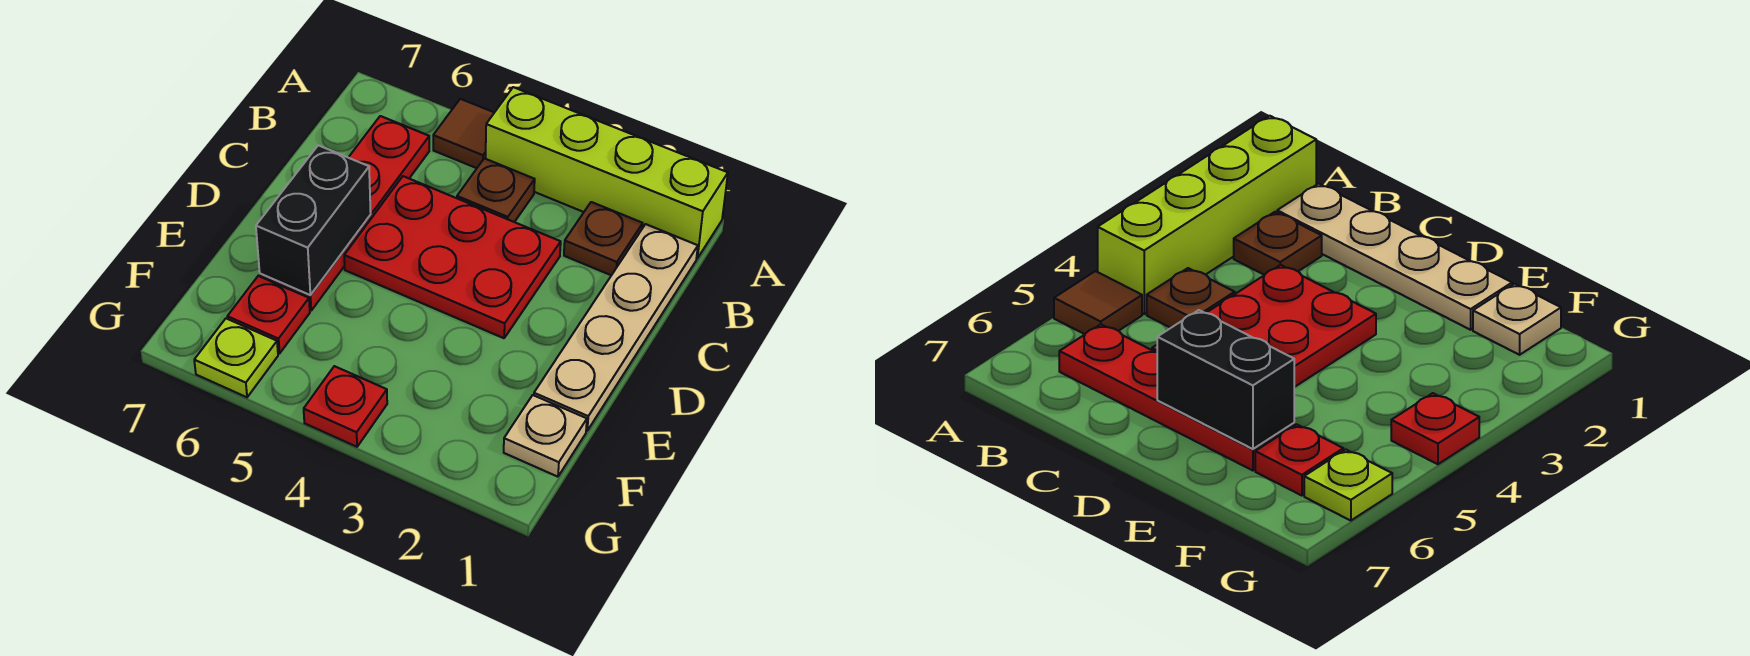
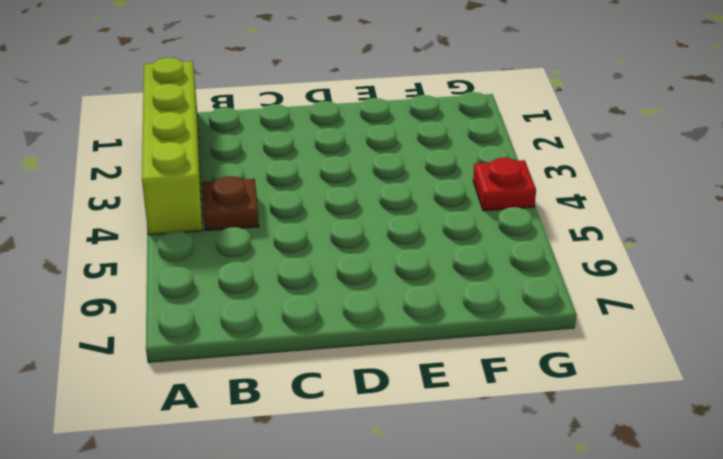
none -> brown tile A5 level 1
none -> tan plate B1:E1 level 1
none -> brown plate B2 level 1

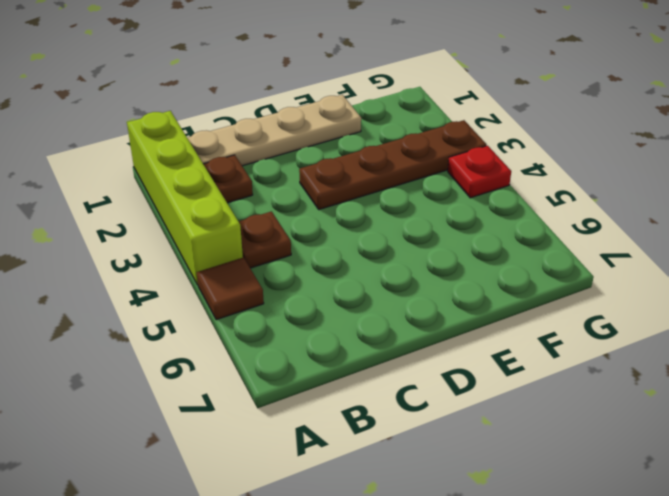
brown plate D3:G3 level 1 -> red plate C3:D5 level 1
none -> red plate B6:E6 level 1
none -> tan plate F1 level 1
none -> red plate F6 level 1

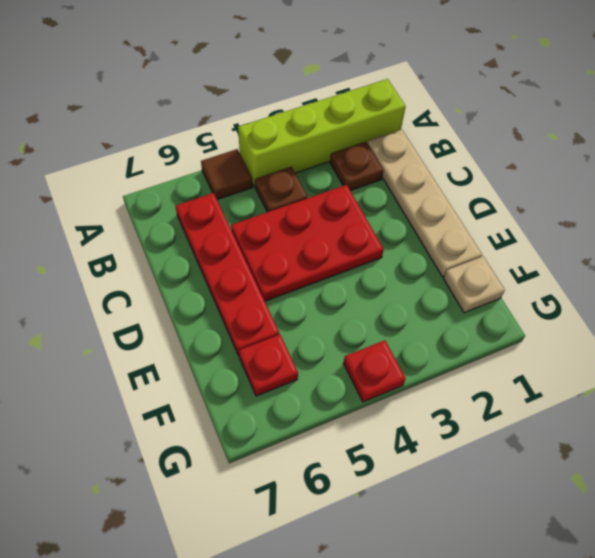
none -> lime plate G6 level 1
none -> black brick D6:E6 level 2

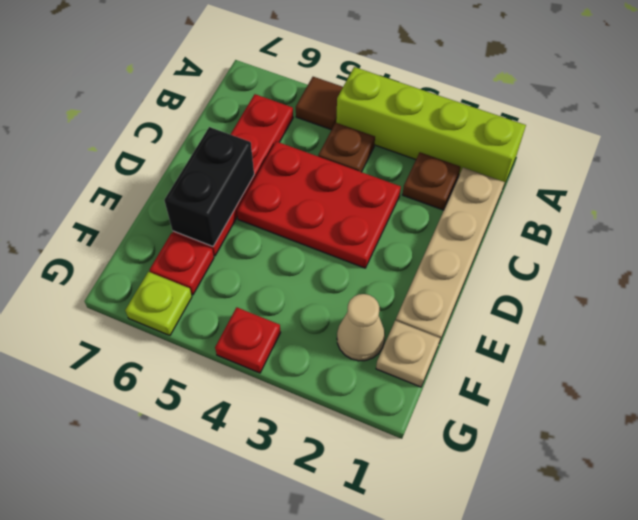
tan cone F2 level 1 -> none

